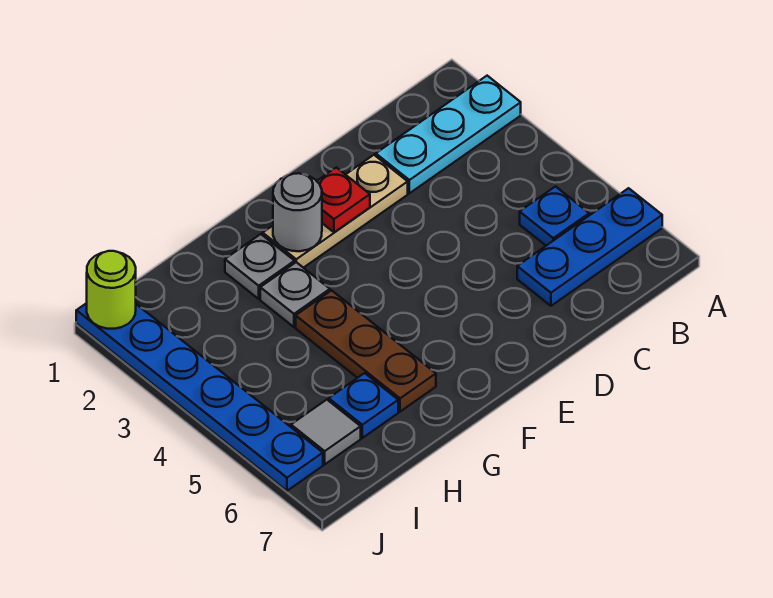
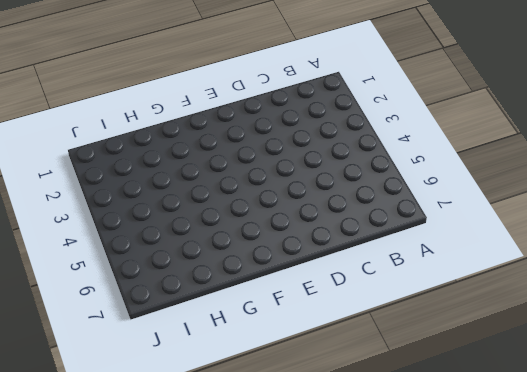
none -> cyan plate A2:C2 level 1
none -> blue plate A6:C6 level 1
none -> blue plate B5 level 1

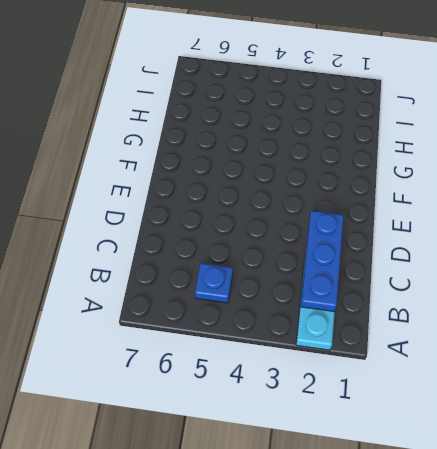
blue plate B2:D2 level 2 -> blue plate A6:C6 level 1
none -> tan plate D2:F2 level 1
none -> grey plate G2 level 1
none -> grey plate G3 level 1

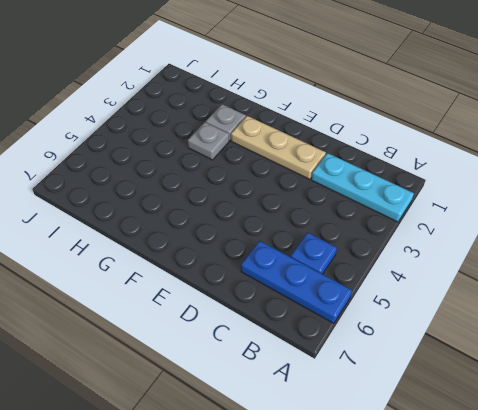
none -> brown plate G4:G6 level 1
none -> blue plate H6 level 1
none -> grey tile I6 level 1

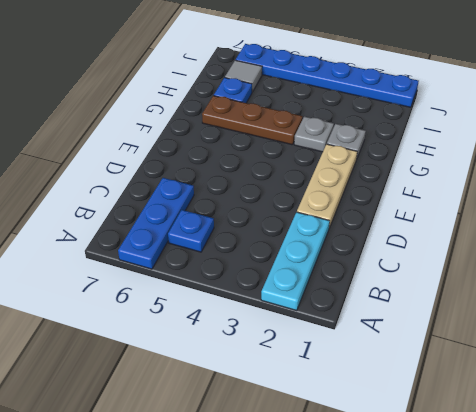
none -> red plate E2 level 2
none -> grey round brick F2 level 2
none -> lime round brick J1 level 2

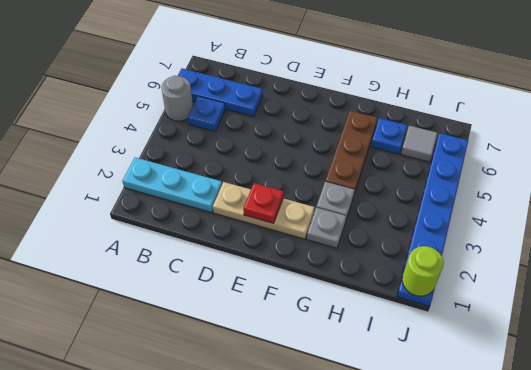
grey round brick A5 level 1 -> grey round brick F2 level 2

